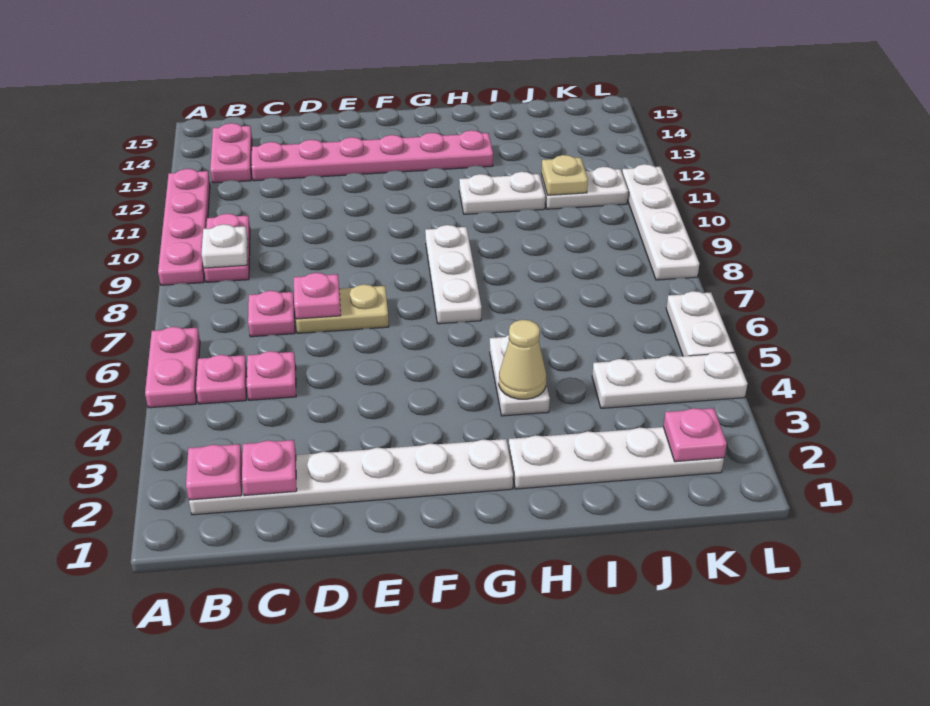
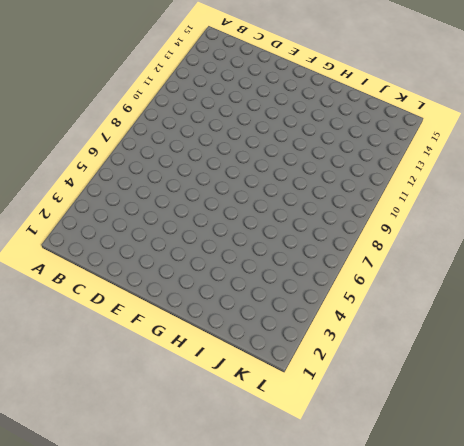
none -> pink plate A5:A6 level 1
none -> pink plate A9:A12 level 1
none -> white plate B2:G2 level 1

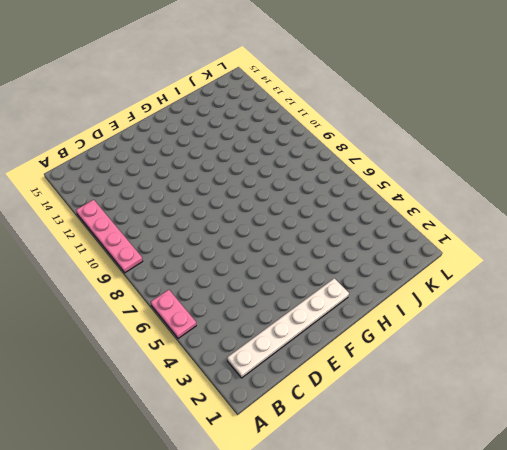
none -> pink plate B5 level 1
none -> pink plate B9:B10 level 1
none -> pink plate B13:B14 level 1

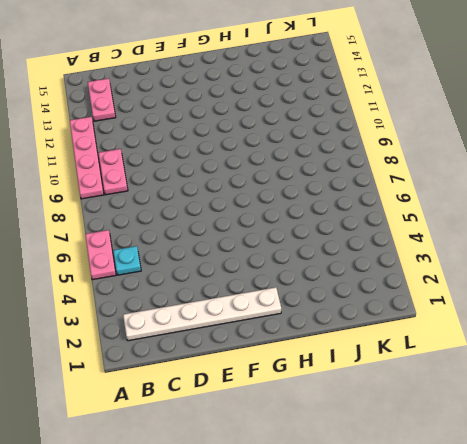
cyan plate B5 level 1 -> pink plate B5 level 1
none -> pink plate C5 level 1
none -> pink plate C7 level 1
none -> pink plate C13:H13 level 1

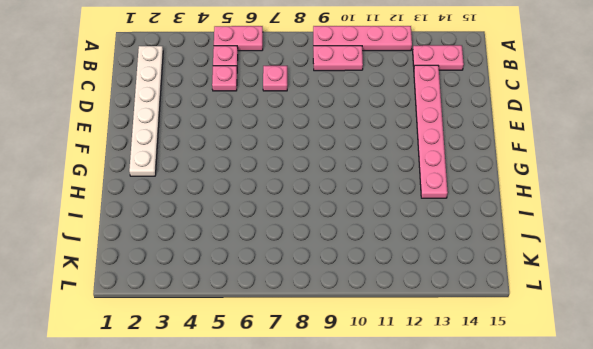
none -> tan plate D7:E7 level 1
none -> white plate G7:G9 level 1
none -> white plate H2:K2 level 1

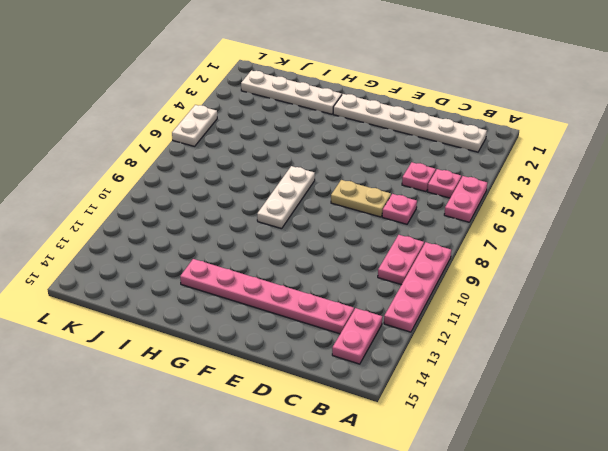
none -> white plate H4:H5 level 1
none -> white plate H11:I11 level 1
none -> white plate J4:L4 level 1

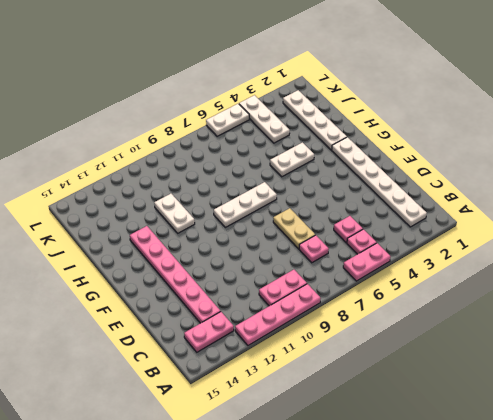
none -> white plate J11:K11 level 1
none -> white plate L8:L11 level 1
none -> pink plate B2 level 2

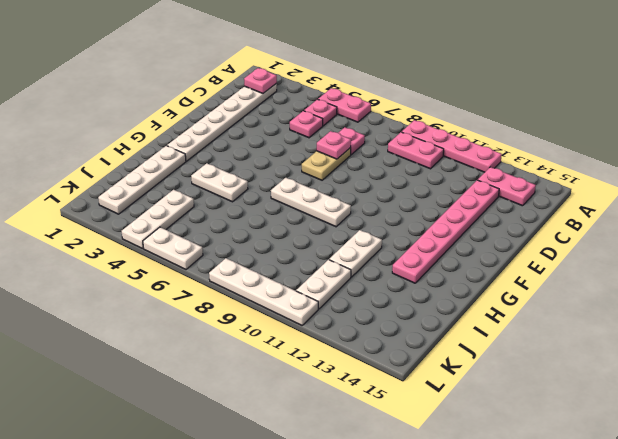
none -> white plate B9 level 2
none -> pink plate C2 level 2
none -> tan cone H4 level 2

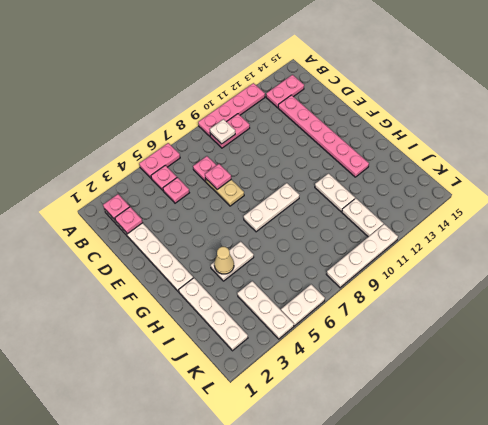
none -> tan plate J11 level 2
none -> pink plate K2 level 2

